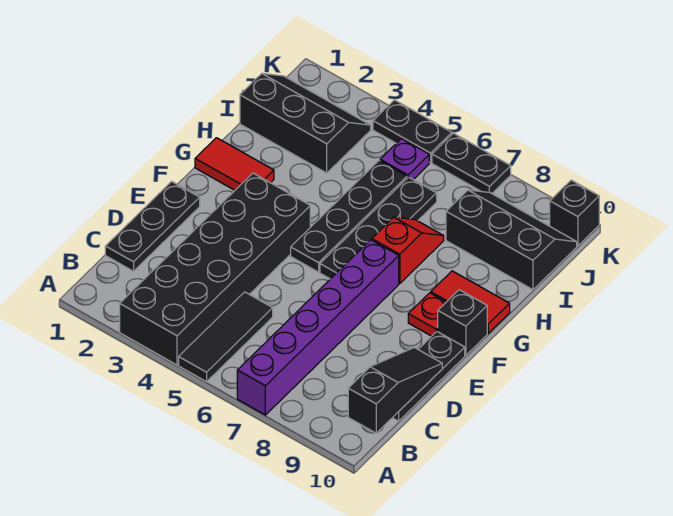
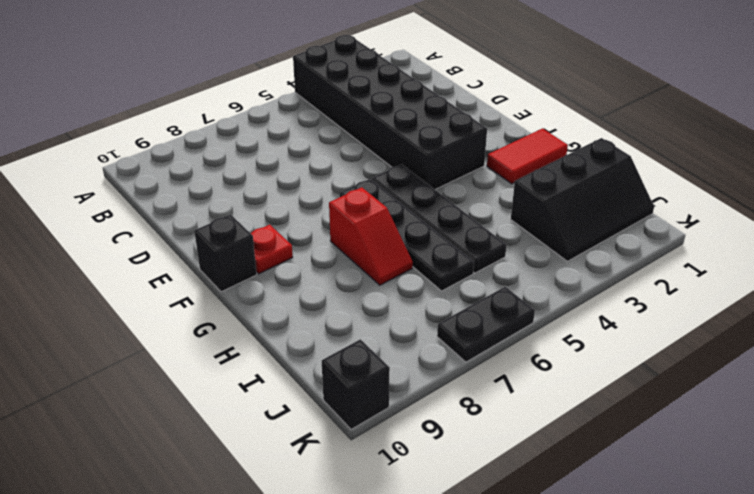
none -> black tile A5:C5 level 1
none -> purple brick A7:F7 level 1
none -> black plate C1:E1 level 1

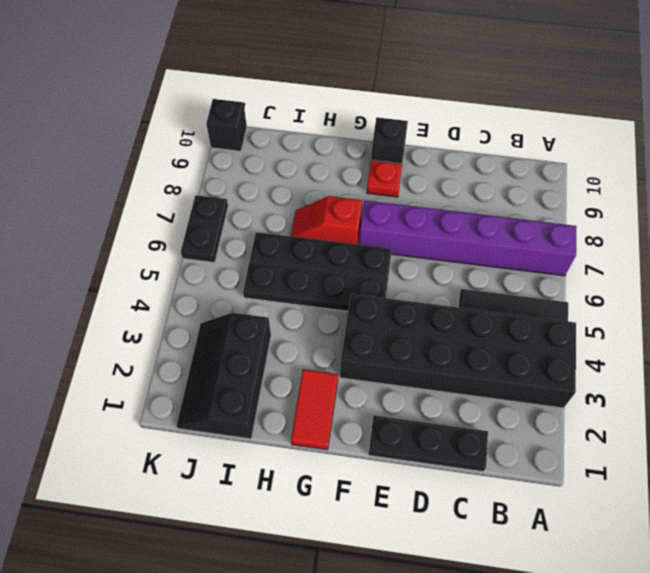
none -> black plate C10:E10 level 1
none -> red tile G9:G10 level 1
none -> black slope I8:J10 level 1 top I

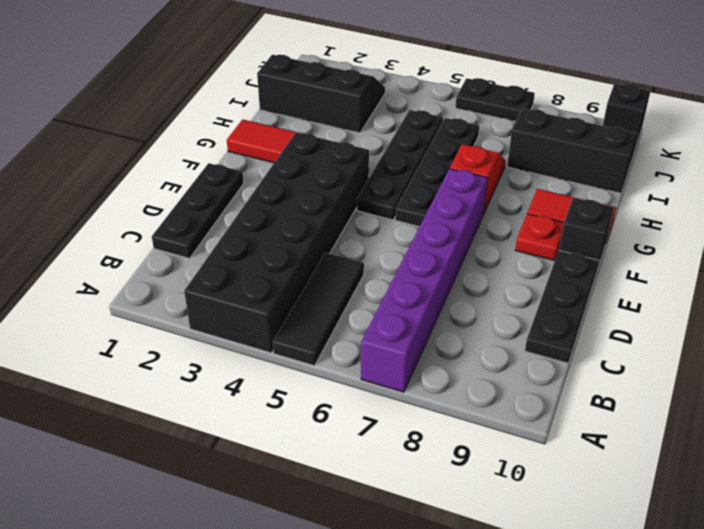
none -> purple plate J5 level 1
none -> black plate K4:K5 level 1
none -> black slope B10:D10 level 2 top B

